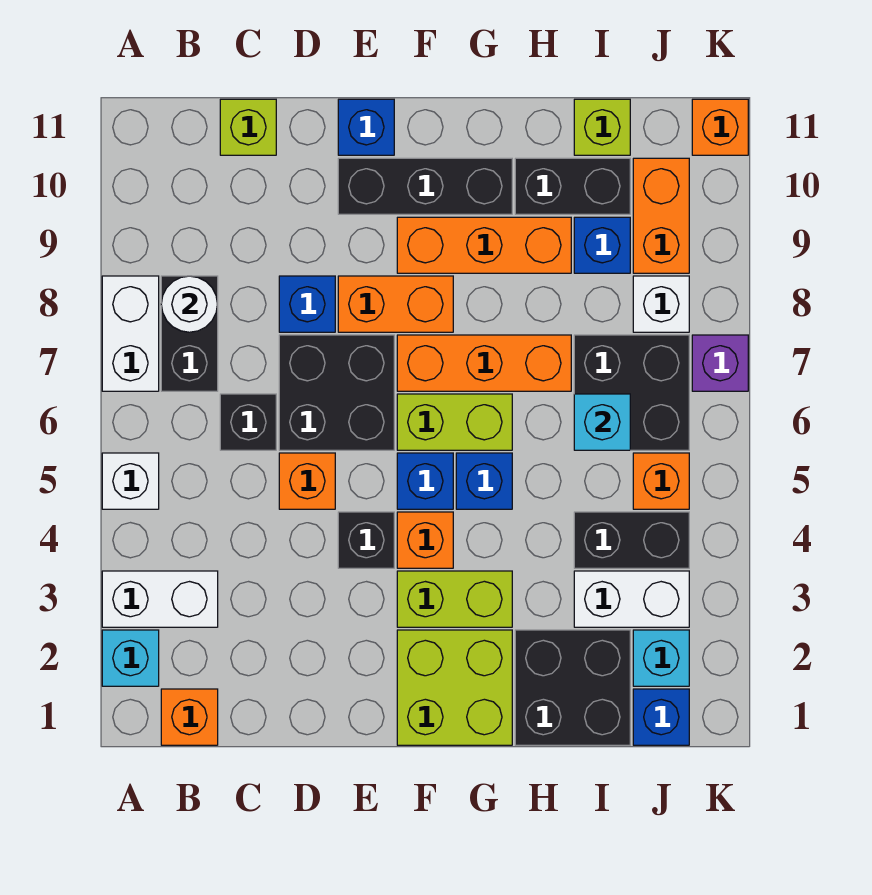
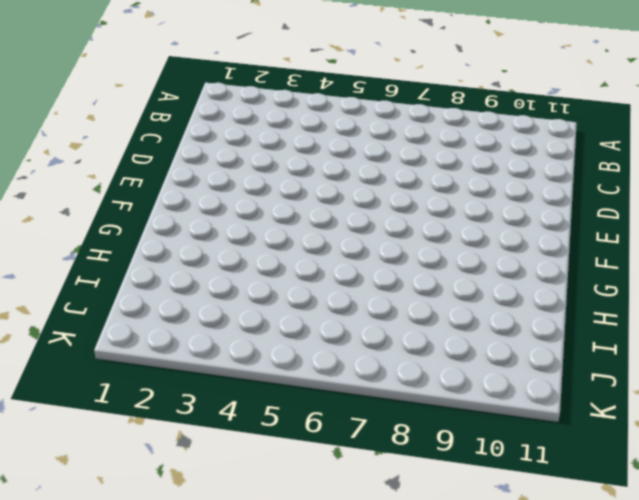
none -> cyan brick A2 level 1
none -> white brick A3:B3 level 1
none -> white brick A5 level 1
none -> white brick A7:A8 level 1

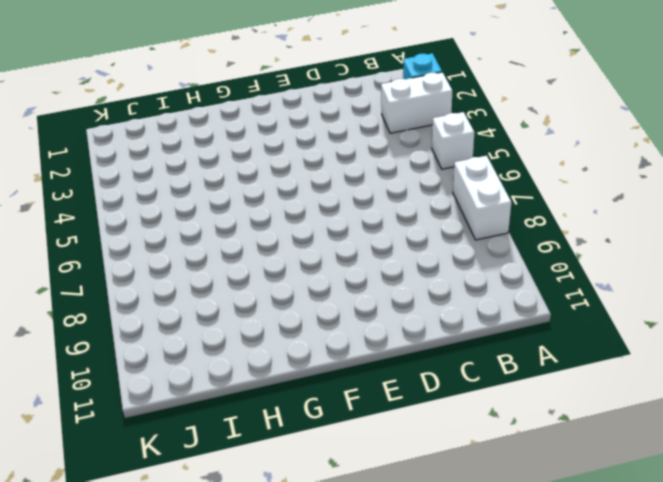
none -> orange brick B1 level 1
none -> black brick B7:B8 level 1
none -> black brick C6 level 1
none -> lime brick C11 level 1

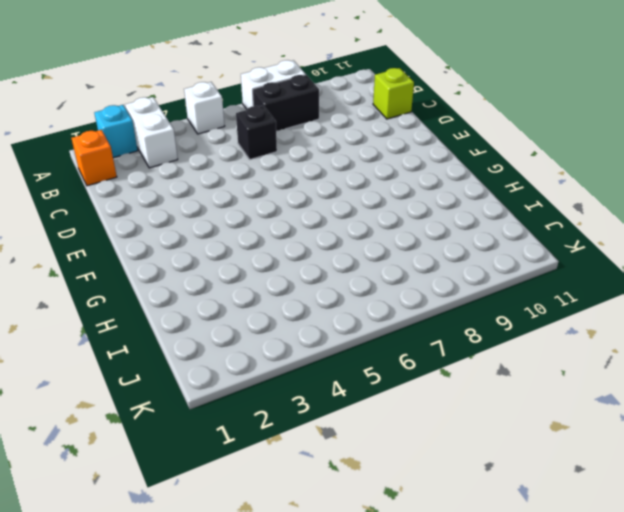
none -> orange brick D5 level 1
none -> black brick D6:E7 level 1
none -> blue brick D8 level 1
none -> black brick E4 level 1

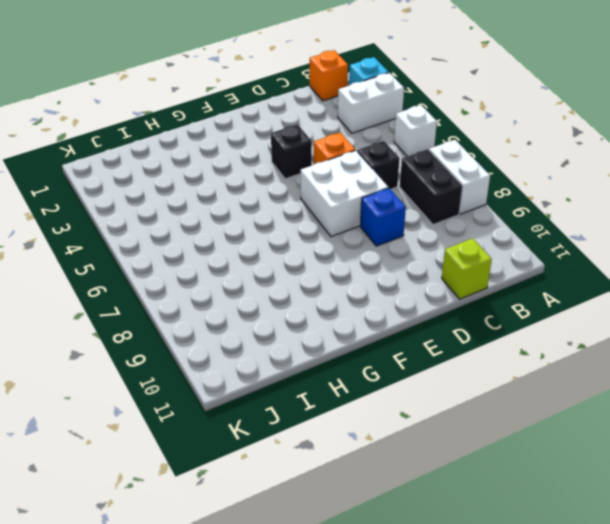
white brick D6:E7 level 1 -> black brick D6:E7 level 1
none -> orange brick E8:F8 level 1
none -> black brick E10:G10 level 1
none -> blue brick E11 level 1
none -> lime brick F1:G2 level 1

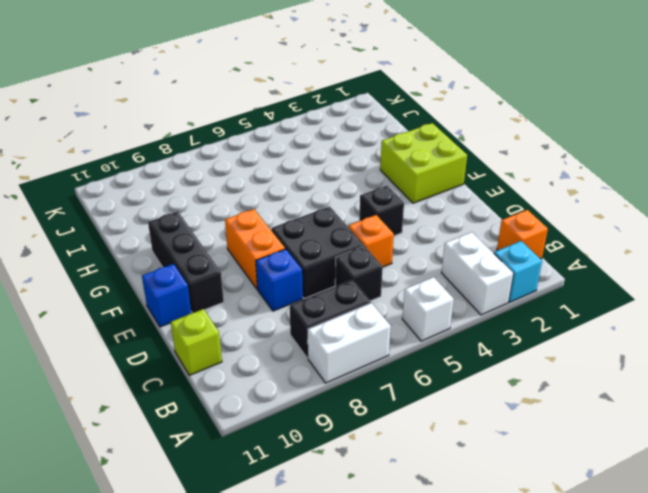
none -> lime brick F3:G3 level 1
none -> orange brick F4 level 1
none -> blue brick F5 level 1
none -> lime brick F6:G6 level 1

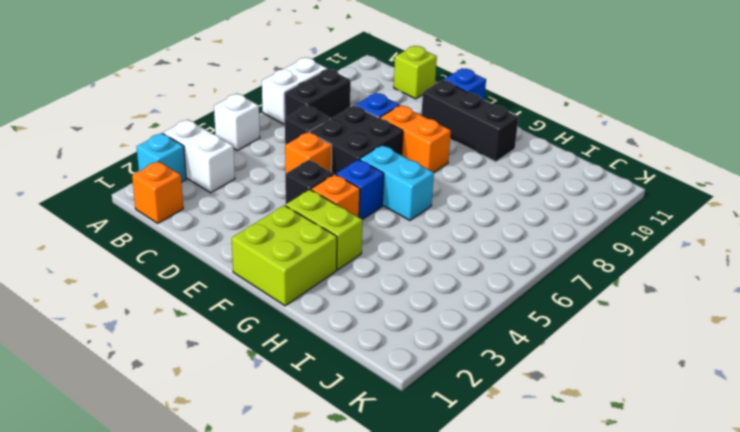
cyan brick F6:G6 level 1 -> lime brick F6:G6 level 1
none -> orange brick F7:H7 level 1
none -> orange brick F9:H9 level 1
none -> blue brick G5 level 1
none -> black brick H1:I2 level 1

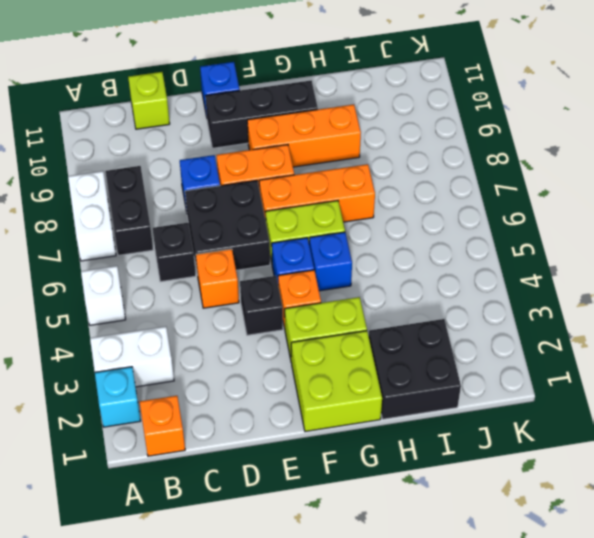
none -> black brick H10:I10 level 1
none -> white brick I3:J3 level 1
none -> black brick I4:J4 level 1
none -> black brick I6:J7 level 1

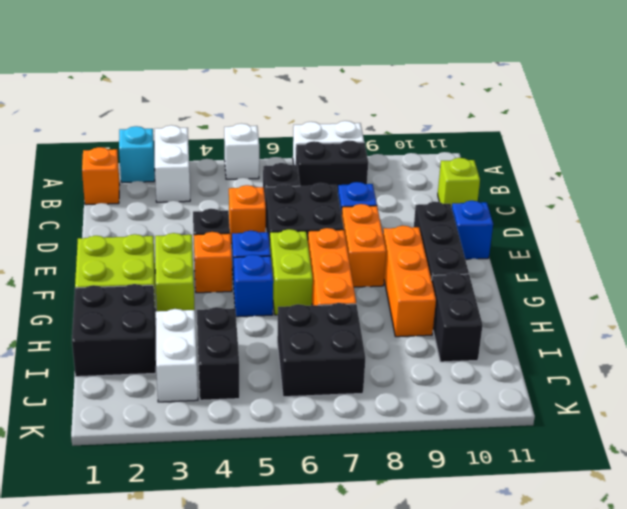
none -> blue brick I9 level 1
none -> lime brick I11 level 1
none -> blue brick J1 level 1
none -> cyan brick J2 level 1

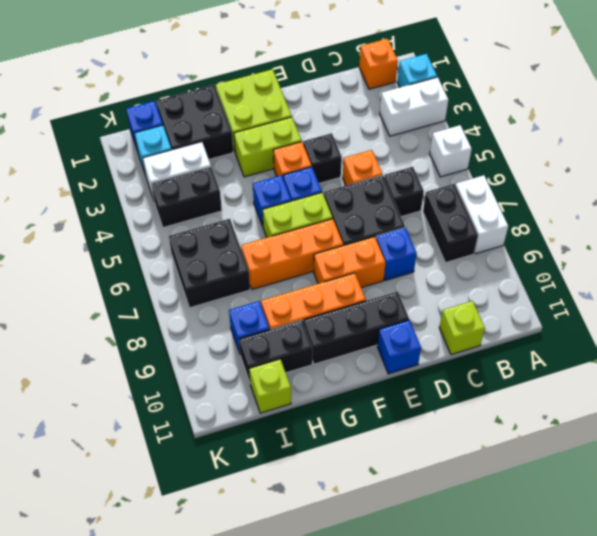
none -> orange brick J5 level 1
none -> white brick J8 level 1
none -> orange brick J9:J10 level 1
none -> purple brick K7 level 1

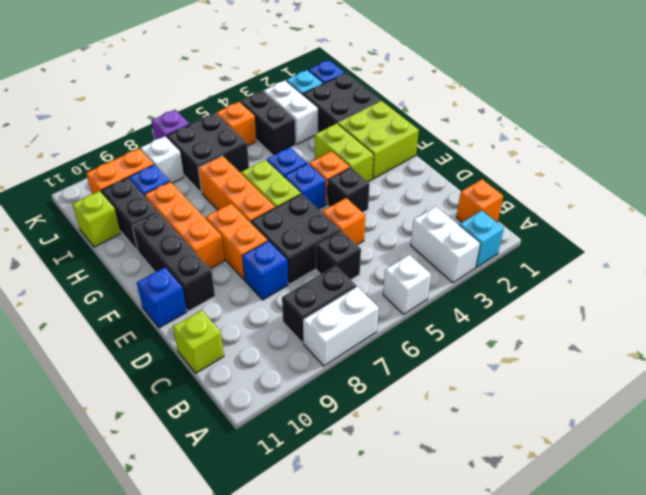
none -> orange brick K11 level 1
none -> white round brick B8 level 2
none -> cyan brick I6 level 2

